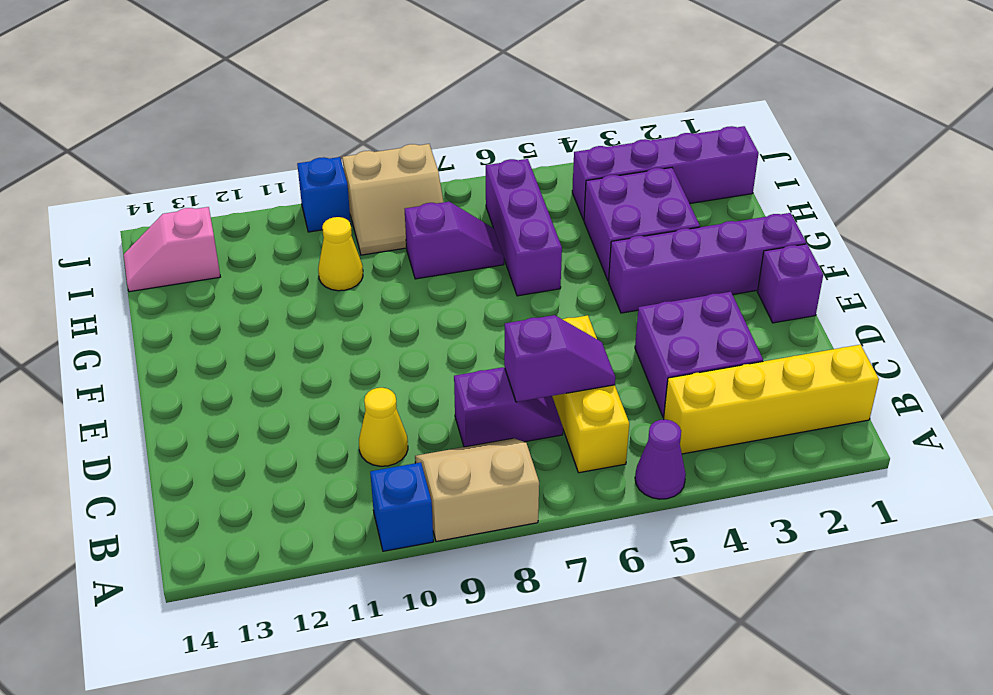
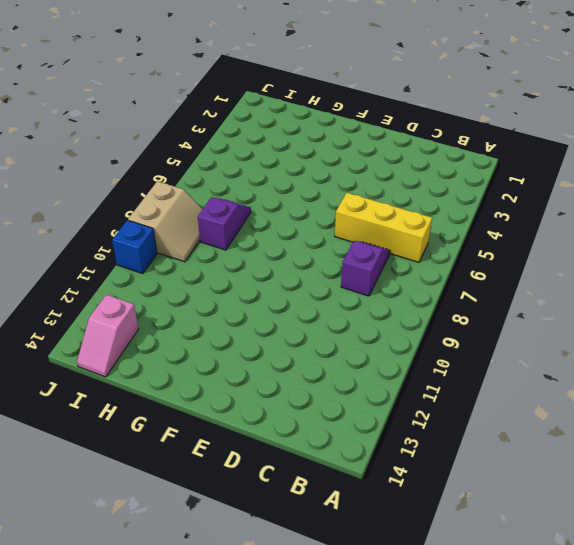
none -> purple cone A5 level 1
none -> tan slope A8:B9 level 1 top A
none -> blue brick A10 level 1

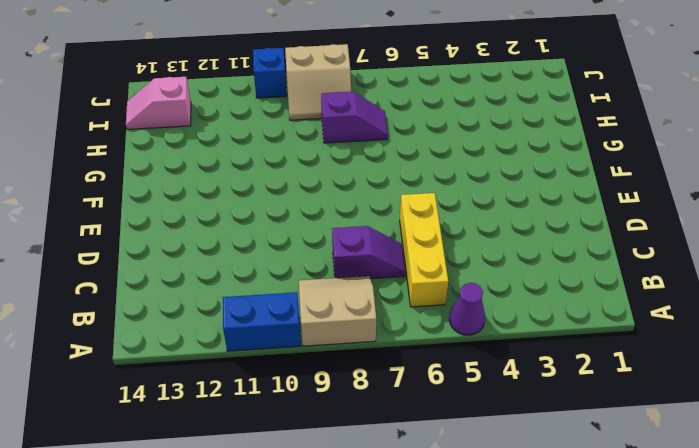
blue brick A10:A11 level 1 -> blue brick A10 level 1
none -> yellow brick B1:B4 level 1
none -> purple brick C3:D4 level 1
none -> yellow cone C10 level 1

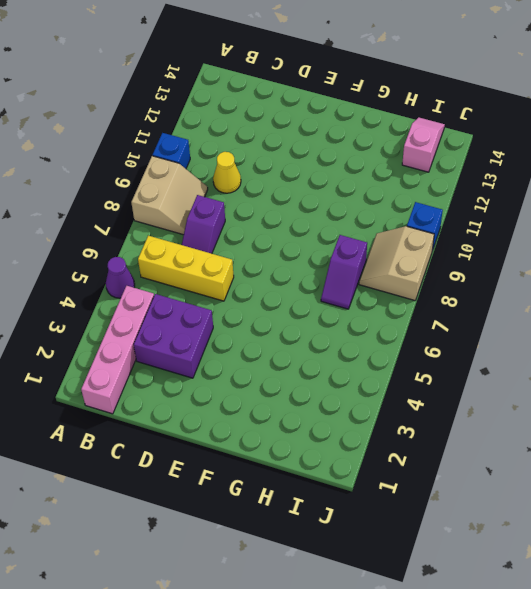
pink brick B1:B4 level 1 -> yellow brick B1:B4 level 1
none -> purple brick E1 level 1
none -> purple brick F1:F4 level 1
none -> purple brick G3:H4 level 1

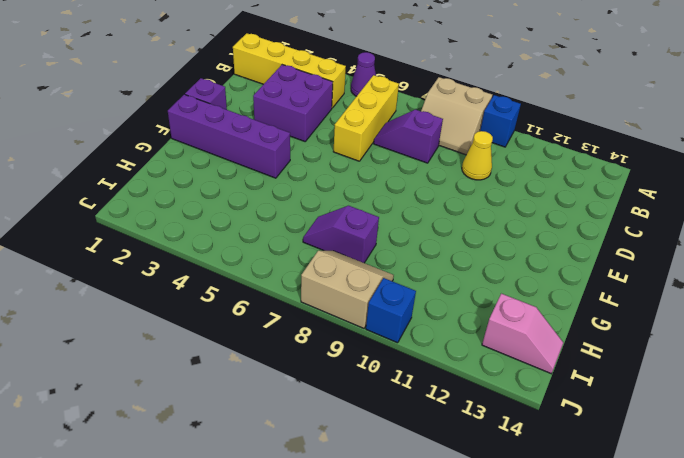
none -> purple brick G3:H4 level 1
none -> purple brick G6:I6 level 1
none -> yellow cone H10 level 1

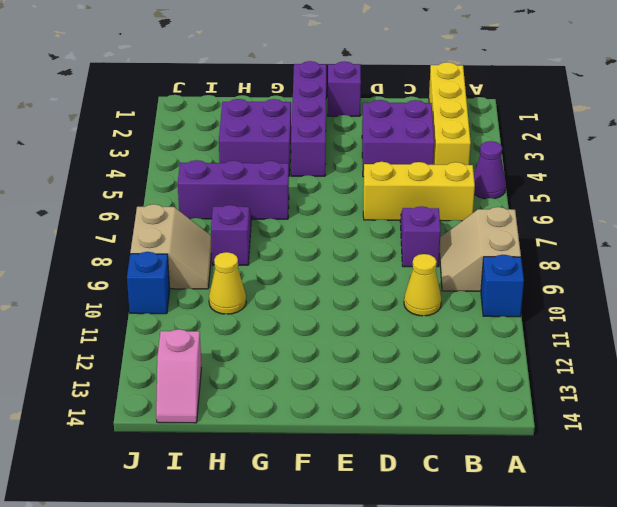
none -> purple brick I1:I4 level 1
none -> purple slope C6:C7 level 2 top 7

